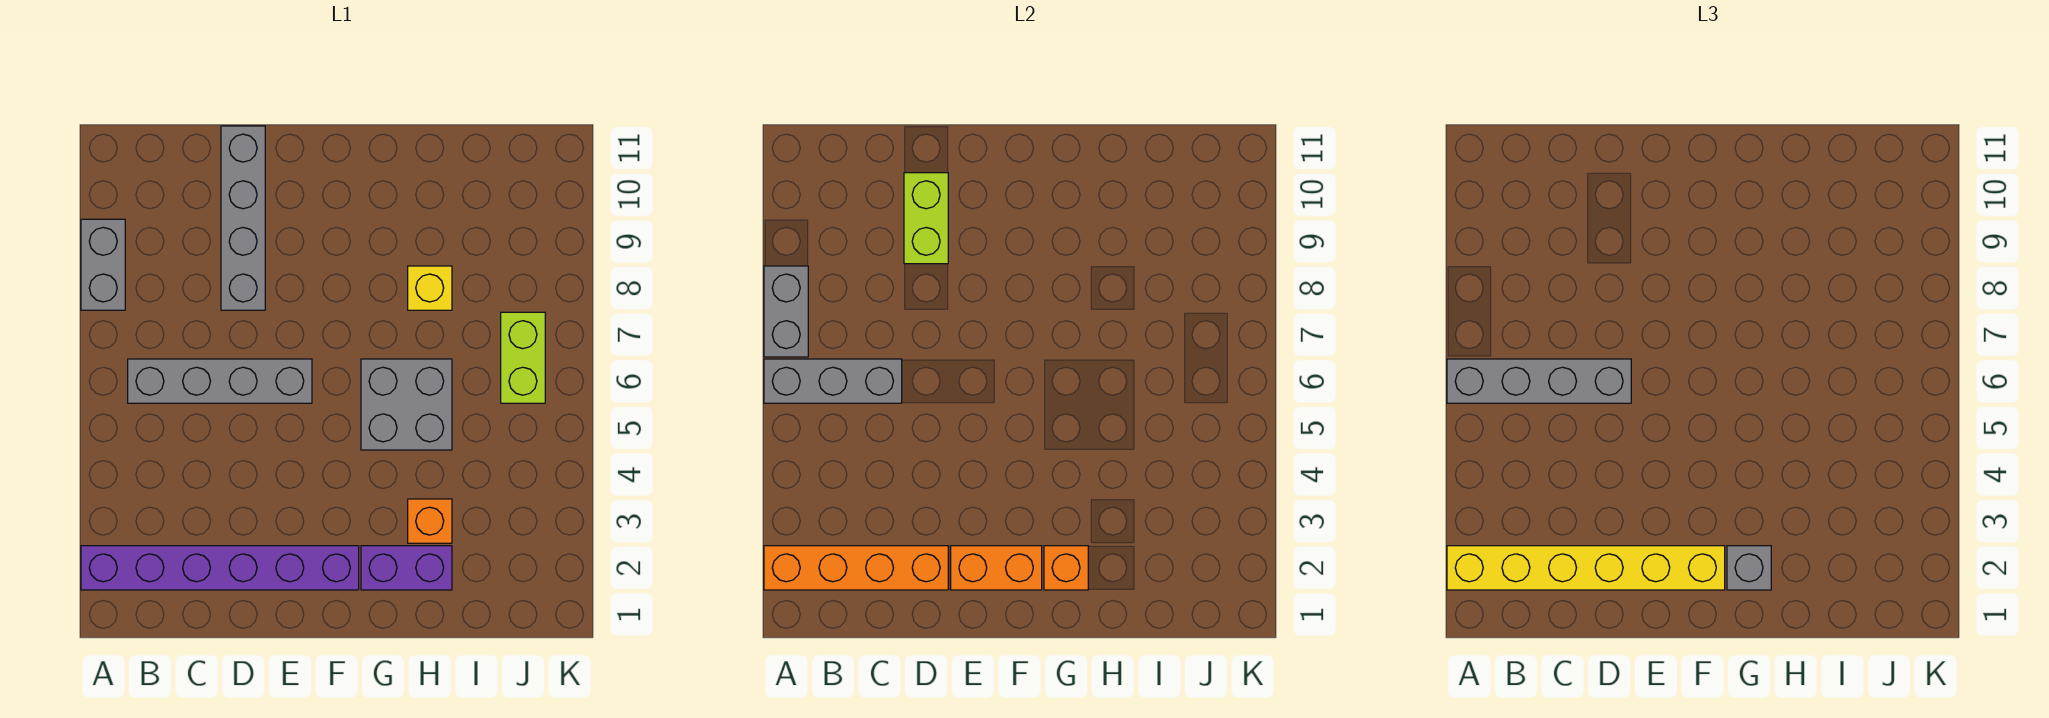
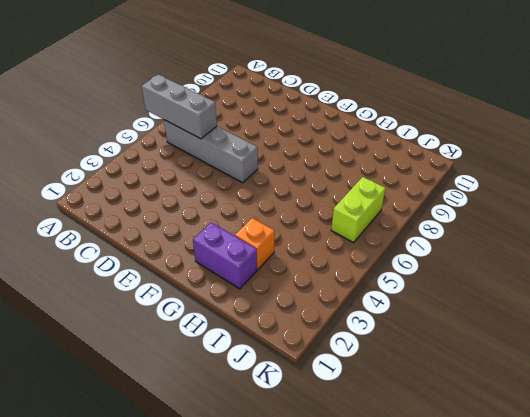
none -> purple brick A2:F2 level 1
none -> grey brick A8:A9 level 1
none -> grey brick D8:D11 level 1

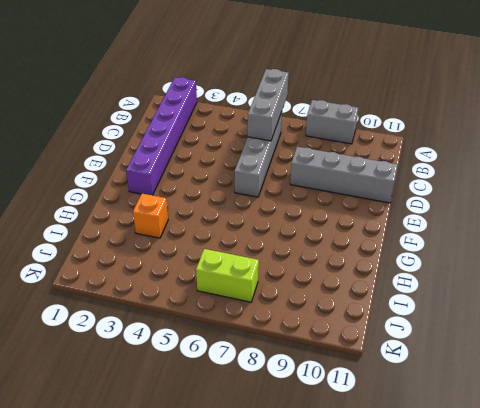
none -> purple brick G2:H2 level 1
none -> grey brick G5:H6 level 1
none -> yellow brick H8 level 1

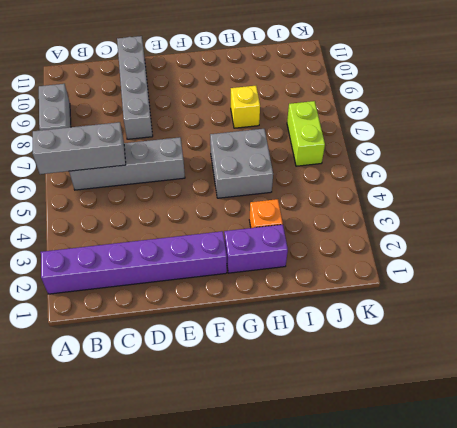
none -> orange brick A2:D2 level 2
none -> grey brick A7:A8 level 2
none -> lime brick D9:D10 level 2

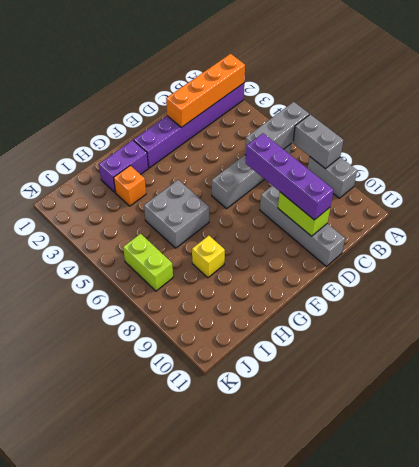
purple brick D7:D10 level 3 -> none
none -> orange brick E2:F2 level 2
none -> orange brick G2 level 2
none -> yellow brick A2:F2 level 3

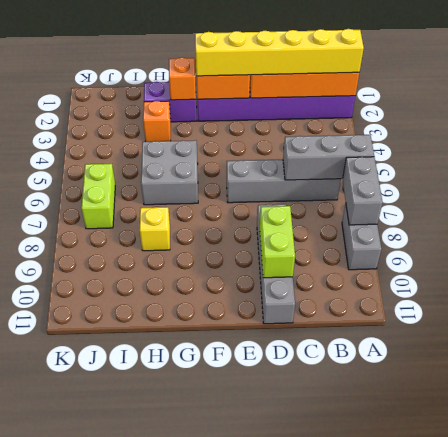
none -> grey brick A6:D6 level 3
none -> grey brick G2 level 3

